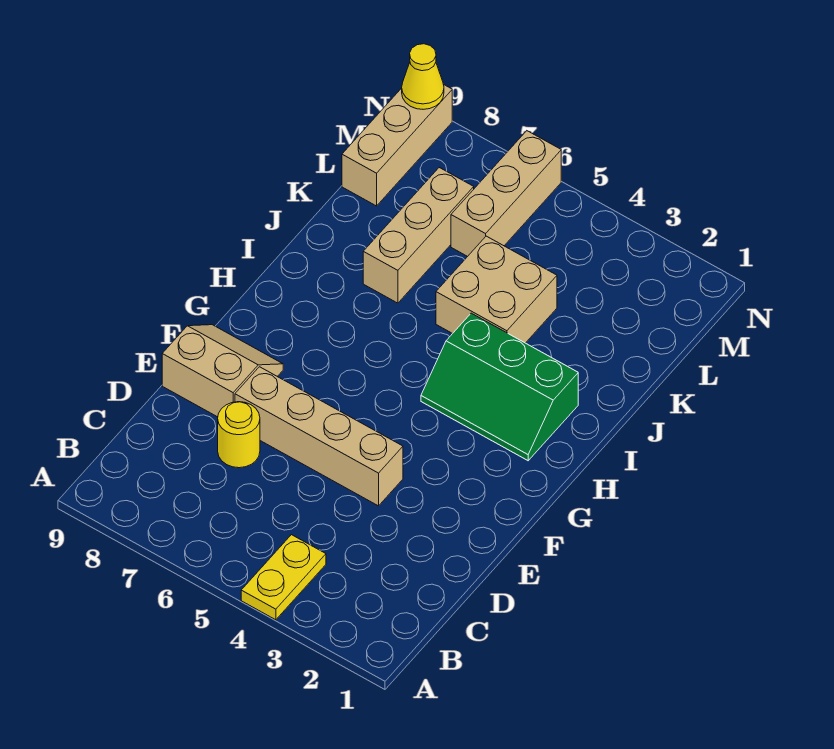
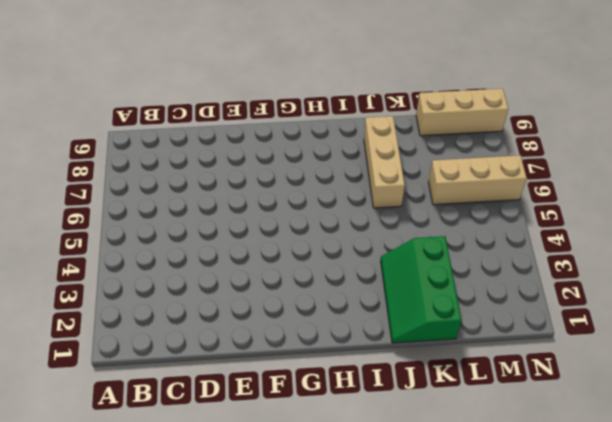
green slope J1:K3 level 1 top K -> green slope H2:I4 level 1 top I
tan brick J6:J8 level 1 -> tan brick J7:L7 level 1
none -> yellow plate A4:B4 level 1
none -> yellow round brick D7 level 1

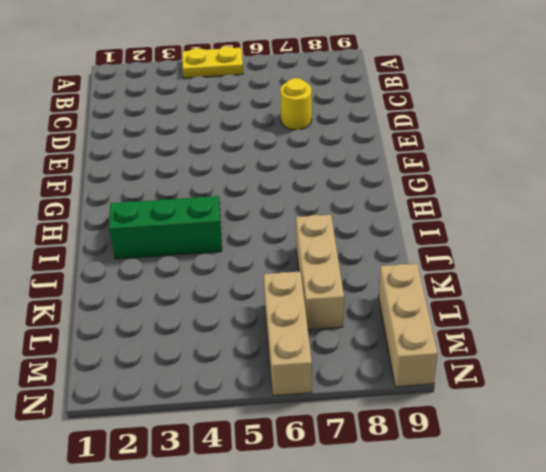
yellow plate A4:A5 level 1 -> yellow plate A4:B4 level 1
none -> tan brick E4:E7 level 1
none -> tan slope E8:F9 level 1 top E

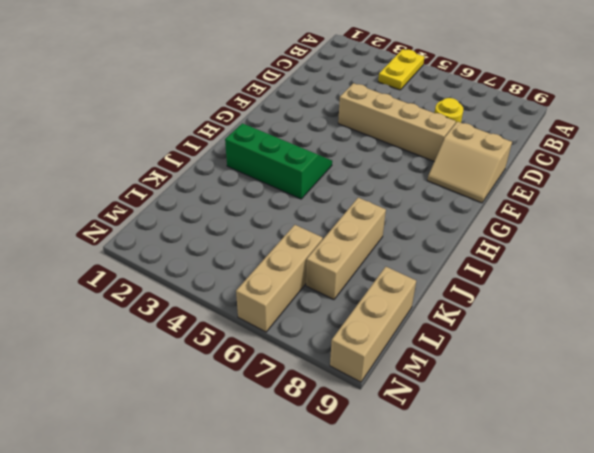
none -> tan brick J4:K5 level 1
none -> yellow cone N9 level 2

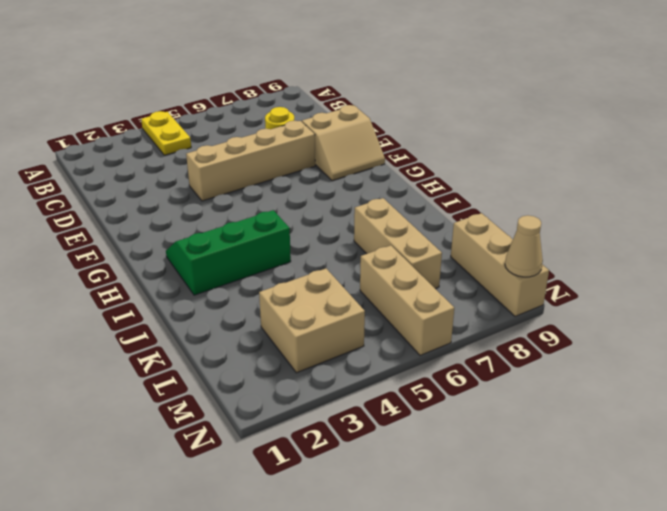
tan brick L3:M4 level 1 -> tan brick J4:K5 level 1
tan cone N9 level 2 -> yellow cone N9 level 2

